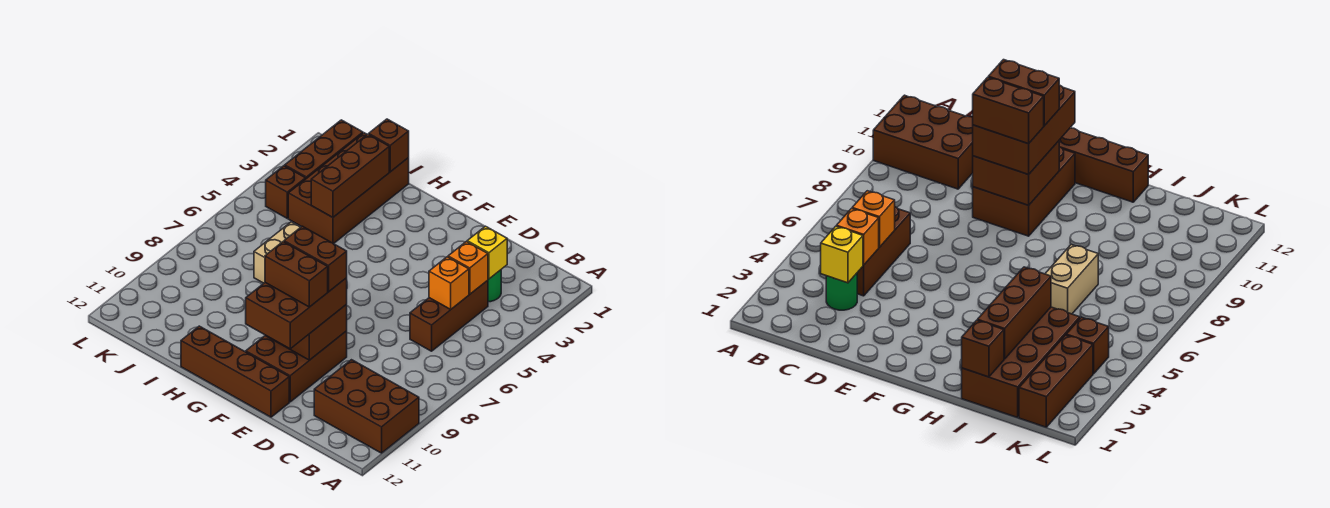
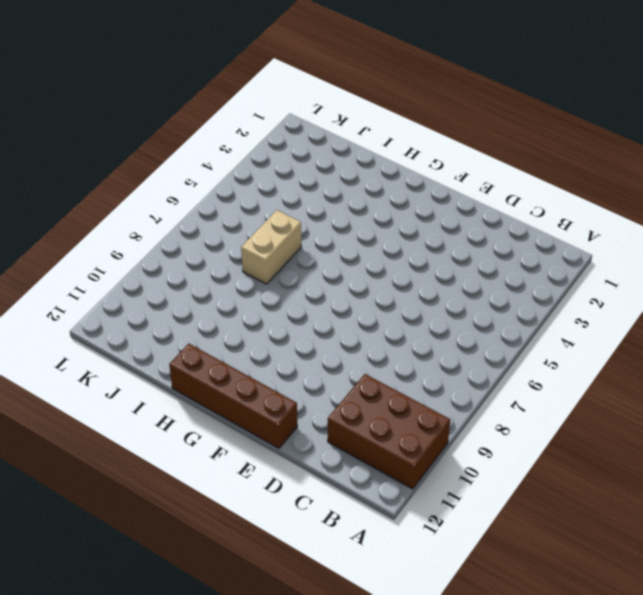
none -> green round brick C3 level 1
none -> brown brick C4:C6 level 1
none -> brown brick E9:F11 level 1

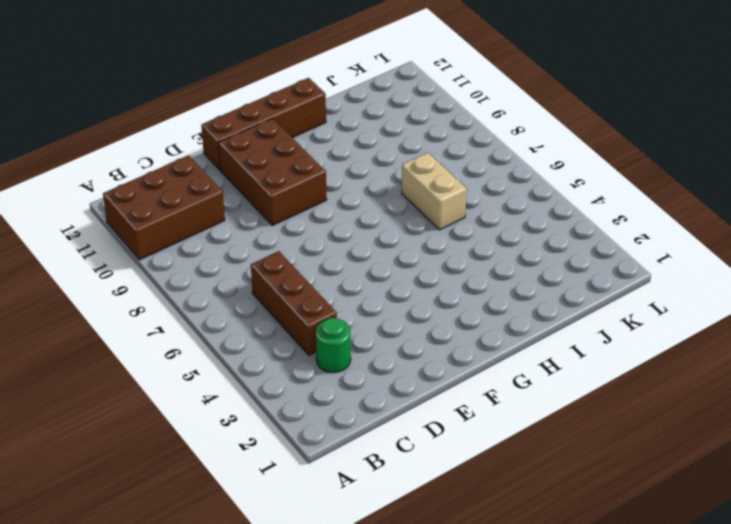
none -> brown brick I1:J4 level 1
none -> brown brick K1:K3 level 1
none -> brown brick K4 level 1

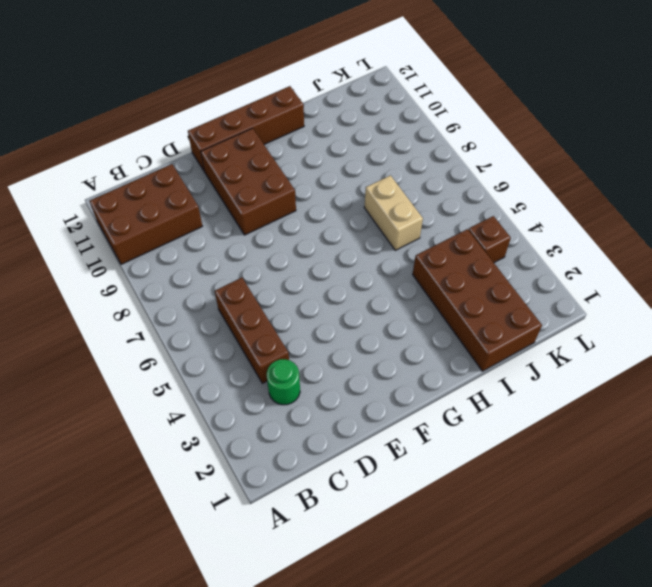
none -> brown brick K1:K3 level 1
none -> yellow brick C3 level 2
none -> orange brick C4 level 2

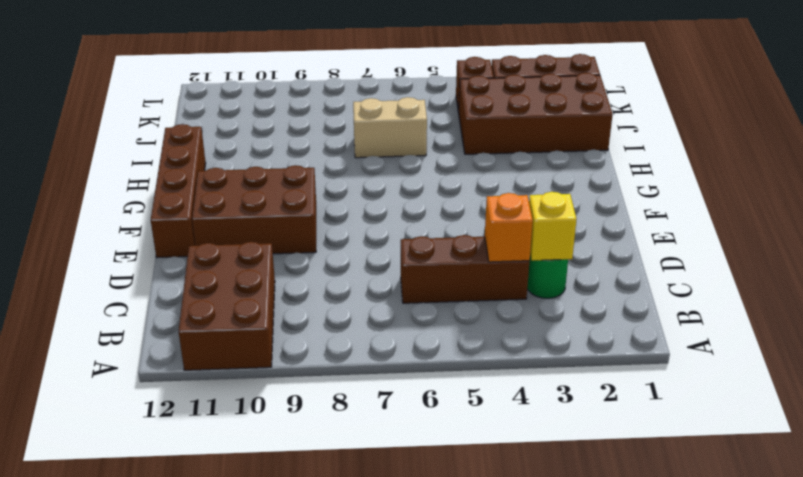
none -> orange brick C5 level 2
none -> brown brick E9:F10 level 2
none -> brown brick I1 level 2

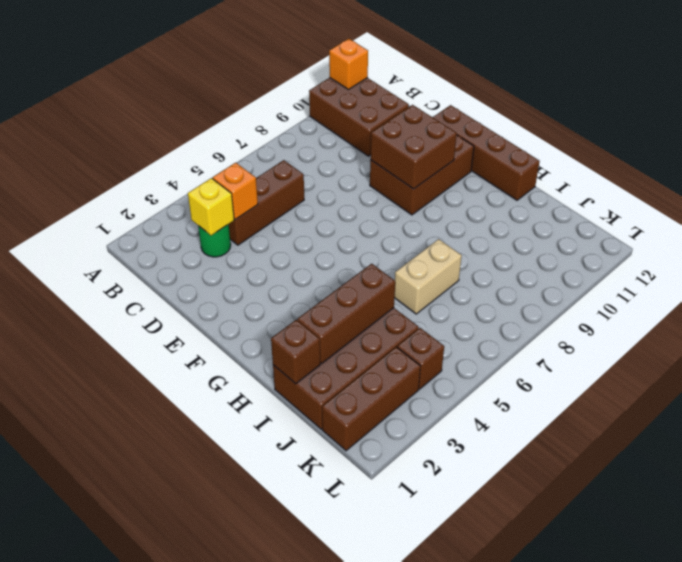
orange brick A11 level 2 -> orange brick C5 level 2
none -> brown brick E9:F11 level 3
none -> brown brick E9:F9 level 4
none -> brown brick E10:F10 level 4

